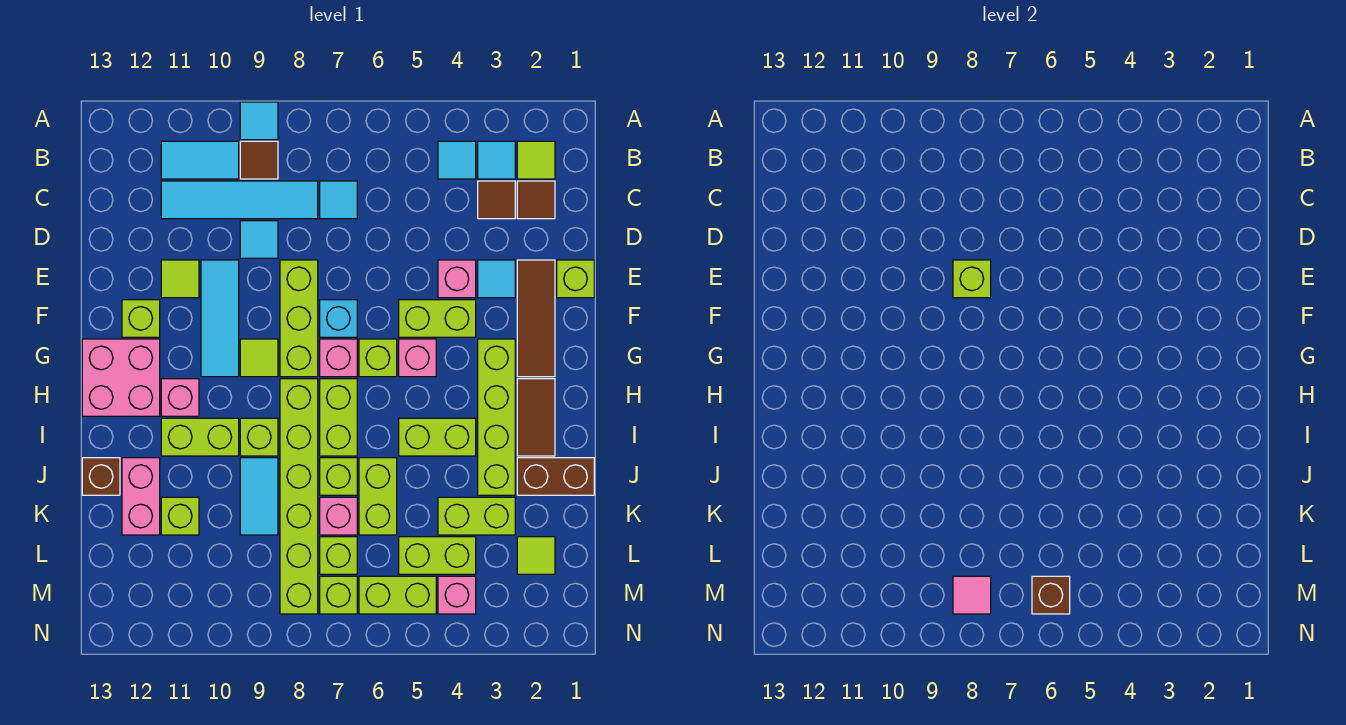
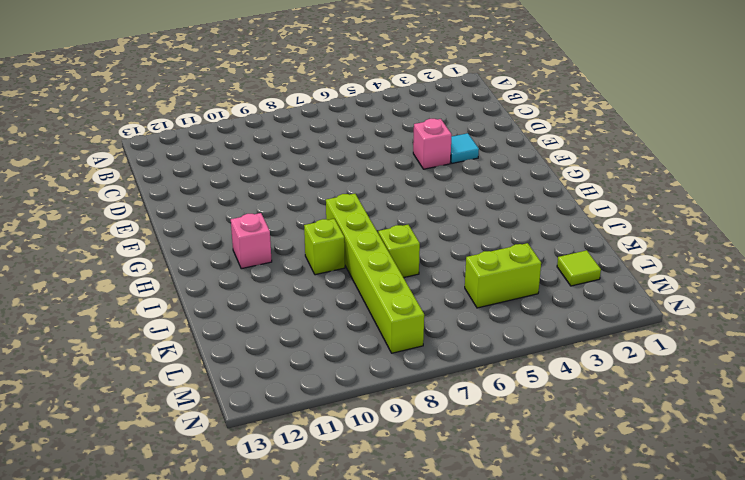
none -> cyan tile A9 level 1
none -> lime tile B2 level 1
none -> cyan tile B3 level 1
none -> cyan tile B4 level 1

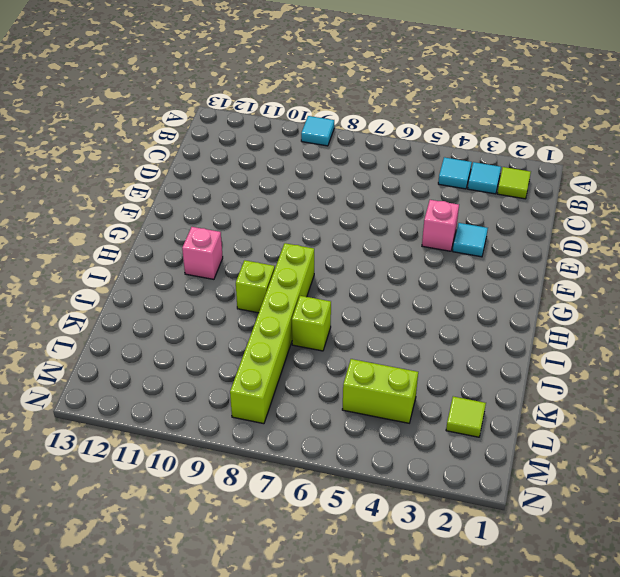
none -> brown tile B9 level 1
none -> cyan tile B10:B11 level 1
none -> brown tile C2 level 1
none -> brown tile C3 level 1

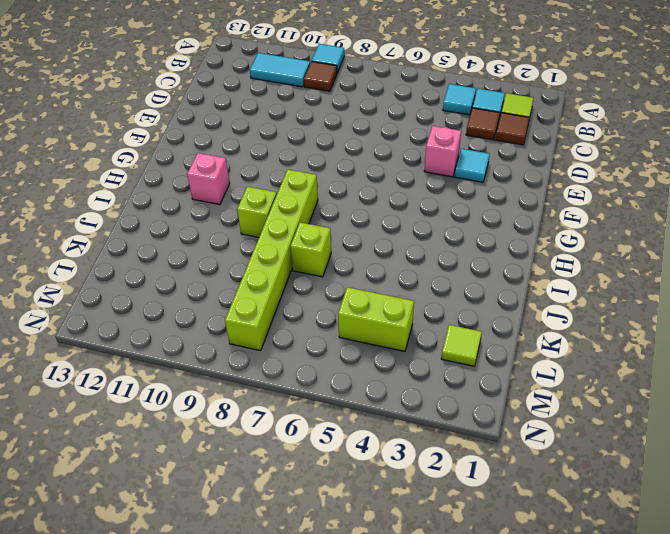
none -> cyan tile C7 level 1
none -> cyan tile C8:C11 level 1
none -> cyan tile D9 level 1
none -> lime brick E1 level 1

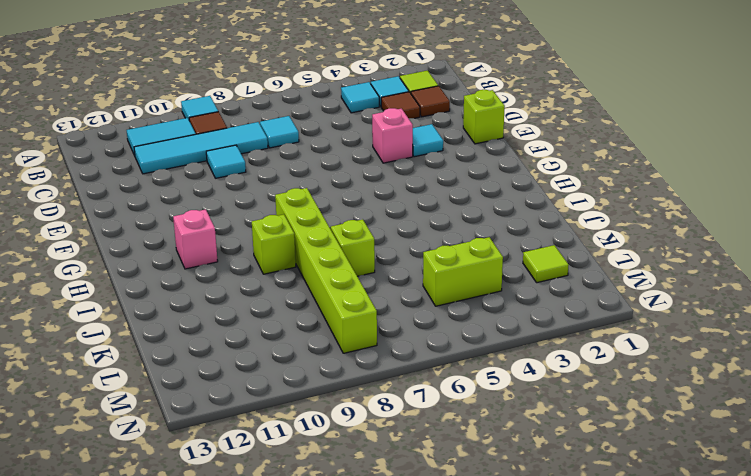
none -> brown tile E2:G2 level 1
none -> lime brick E8:G8 level 1
none -> cyan tile E10:G10 level 1
none -> lime tile E11 level 1

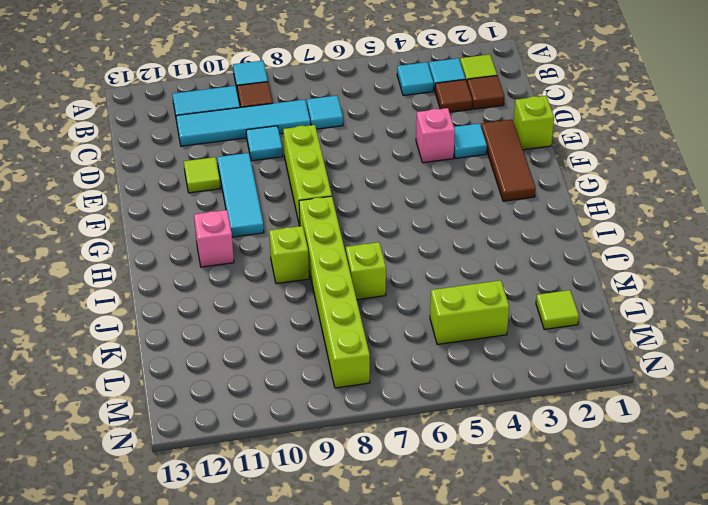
none -> lime brick F4:F5 level 1
none -> cyan brick F7 level 1
none -> lime brick F12 level 1
none -> lime brick G3:J3 level 1

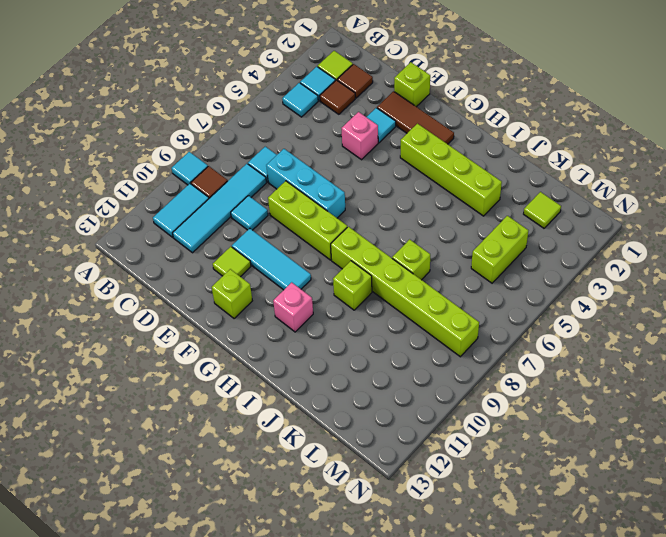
cyan brick D7:F7 level 1 -> cyan brick F7 level 1
none -> lime brick F4:F5 level 1
none -> pink brick G5 level 1
none -> lime brick G6 level 1
none -> pink brick G7 level 1

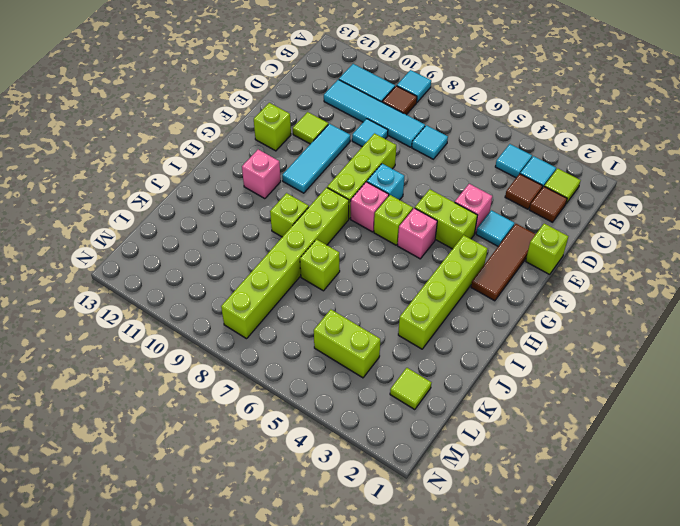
none -> lime tile G9 level 1
none -> pink brick G12:H13 level 1
none -> brown tile H2:I2 level 1
none -> lime brick H7:I7 level 1

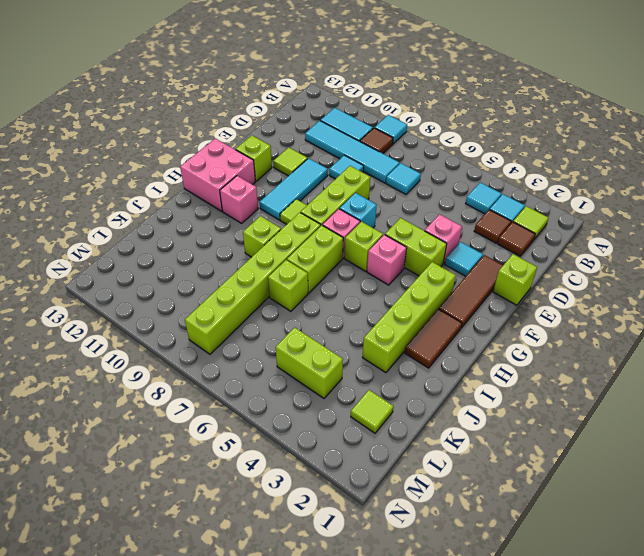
none -> lime brick I4:I5 level 1
none -> lime brick I10:I11 level 1
none -> brown brick J1:J2 level 1
none -> lime brick J6:K6 level 1

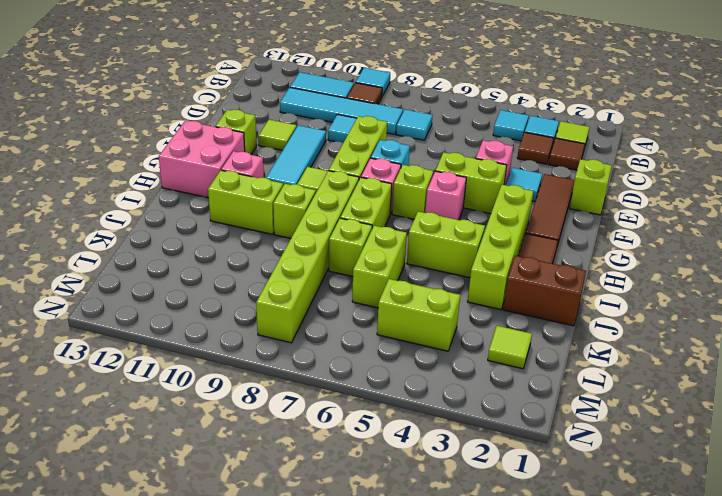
none -> cyan tile J9:K9 level 1
none -> pink brick J12:K12 level 1
none -> brown brick J13 level 1
none -> lime brick K3:K4 level 1

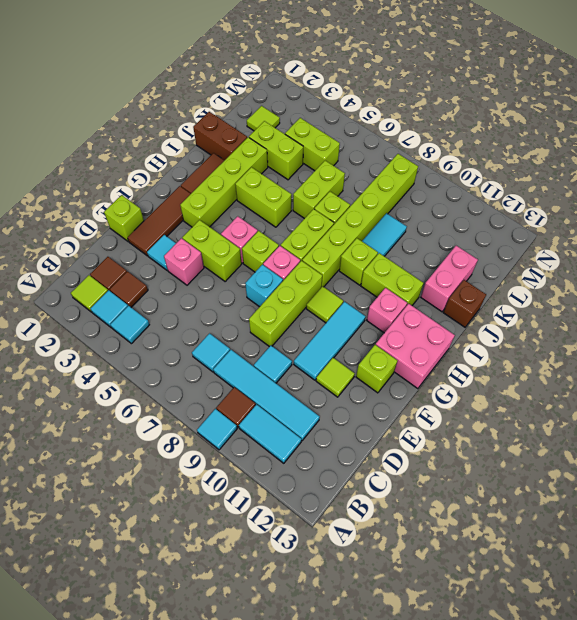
none -> pink brick K7 level 1
none -> lime brick K11 level 1
none -> lime brick L7 level 1
none -> pink brick M4 level 1

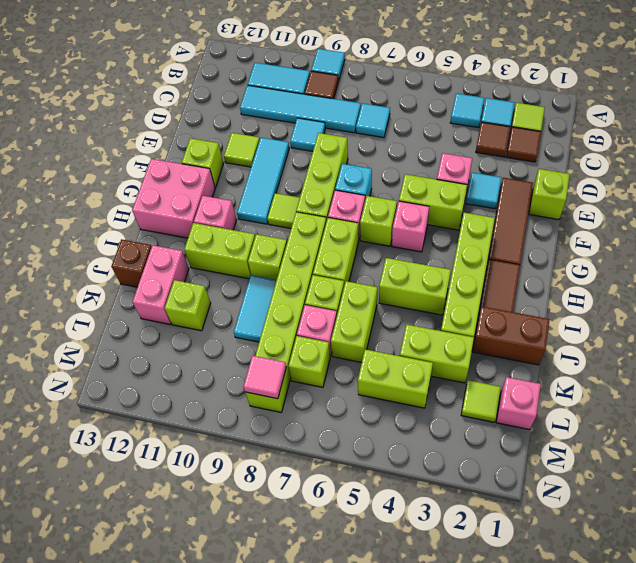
pink brick L1 level 1 -> pink brick M4 level 1
none -> lime brick M5:M6 level 1
none -> lime brick M7 level 1
none -> lime brick E8 level 2
none -> brown brick M6 level 2

